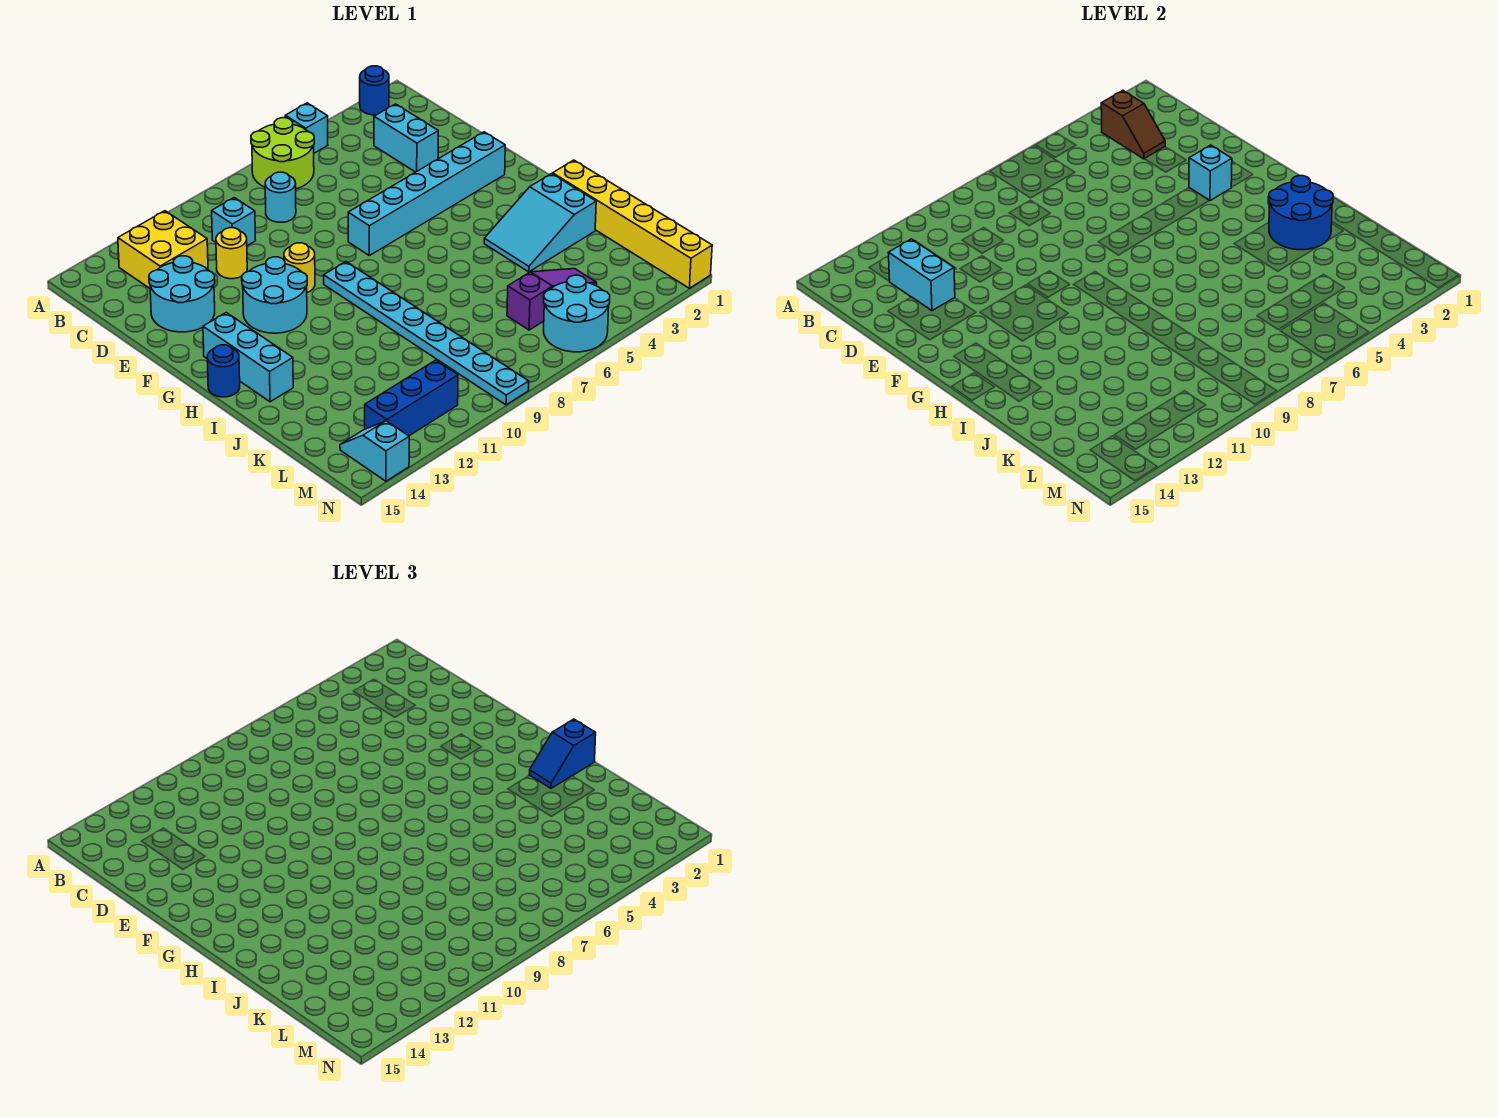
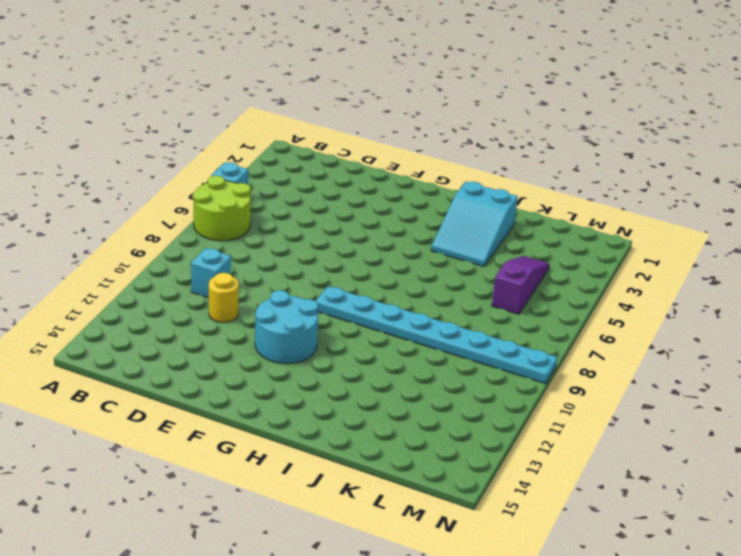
none -> blue round brick A2 level 1
none -> yellow brick B12:C13 level 1
none -> cyan brick C3:D3 level 1

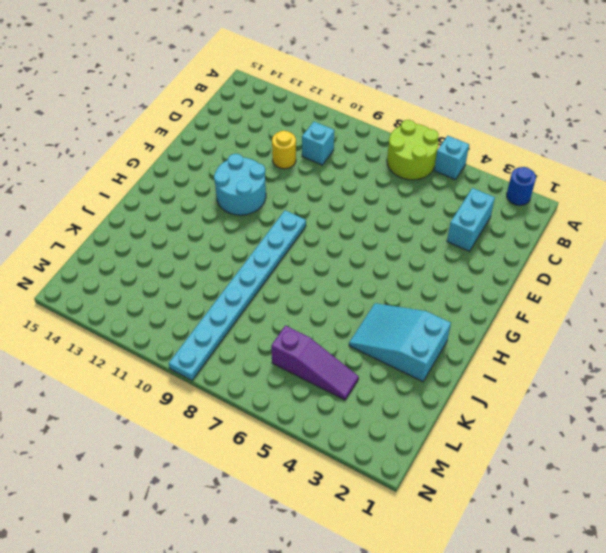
none -> yellow brick B12:C13 level 1
none -> cyan round brick C8 level 1
none -> cyan round brick D13:E14 level 1

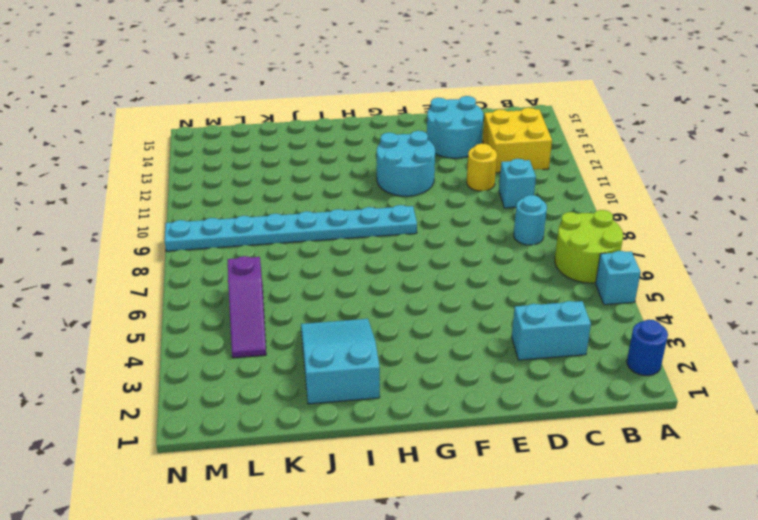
none -> cyan brick F2:F7 level 1
none -> yellow round brick F10 level 1
none -> cyan brick G14:I14 level 1

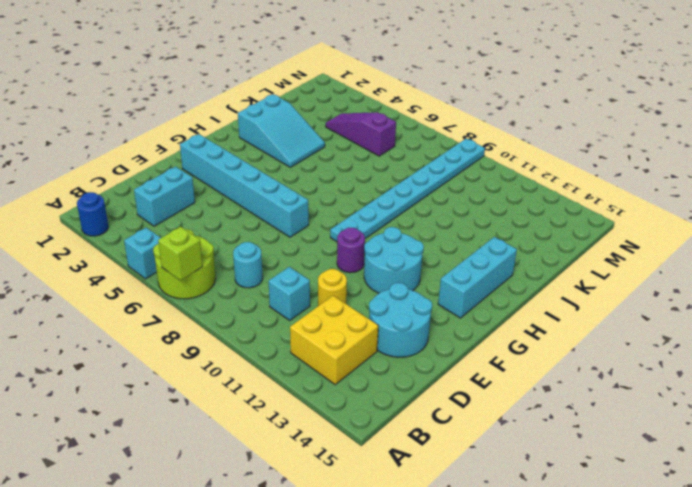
lime brick A7 level 2 -> none
purple round brick F10 level 1 -> yellow round brick F10 level 1
none -> blue round brick H15 level 1
none -> yellow brick I1:N1 level 1
none -> cyan round brick M5:N6 level 1

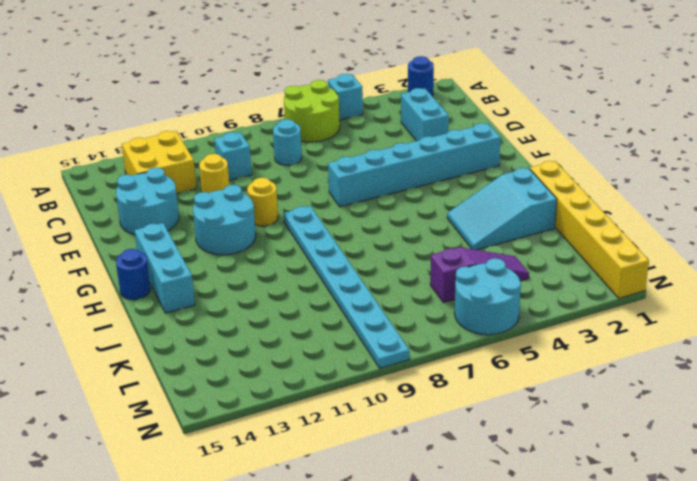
none -> blue brick M11:M13 level 1
none -> cyan slope M14:N14 level 1 top N
none -> brown slope B3:C3 level 2 top B

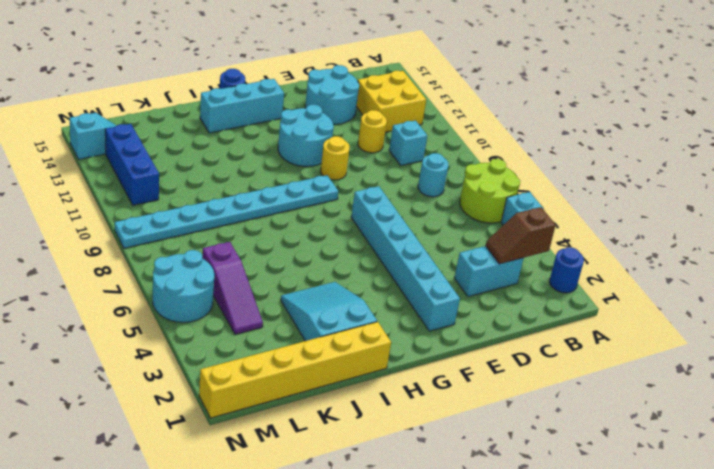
none -> cyan brick C13:D13 level 2
none -> cyan brick F3 level 2
none -> blue round brick I2:J3 level 2

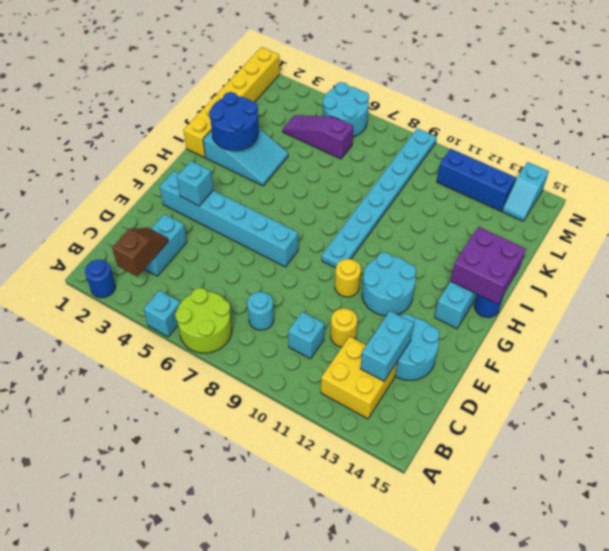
purple brick H14:I15 level 2 -> none
none -> blue slope I1:I2 level 3 top 1

